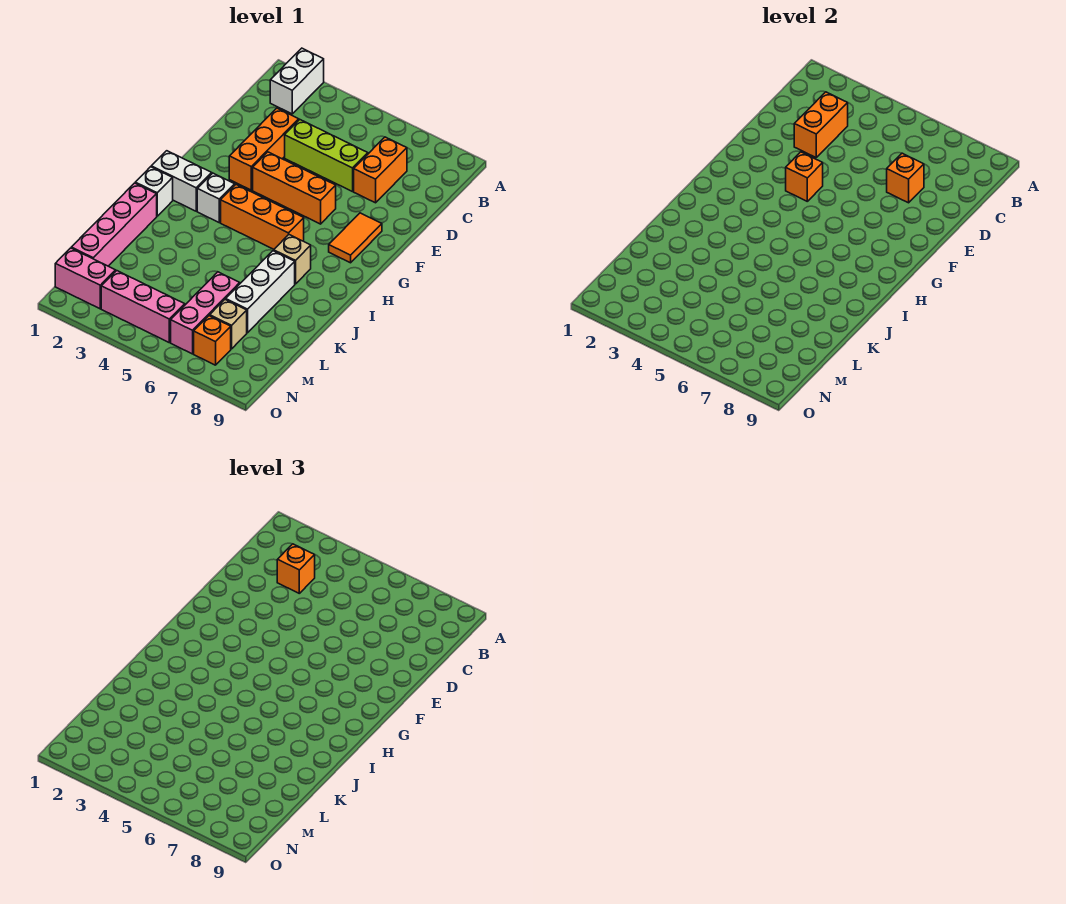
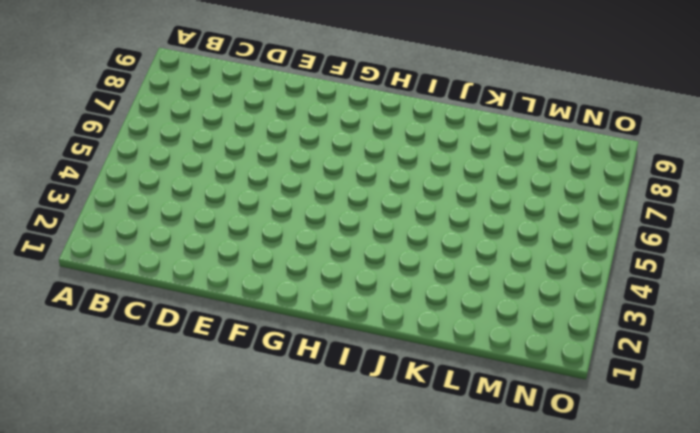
none -> white brick A2:B2 level 1
none -> orange brick C7:D7 level 1
none -> orange brick D3:F3 level 1

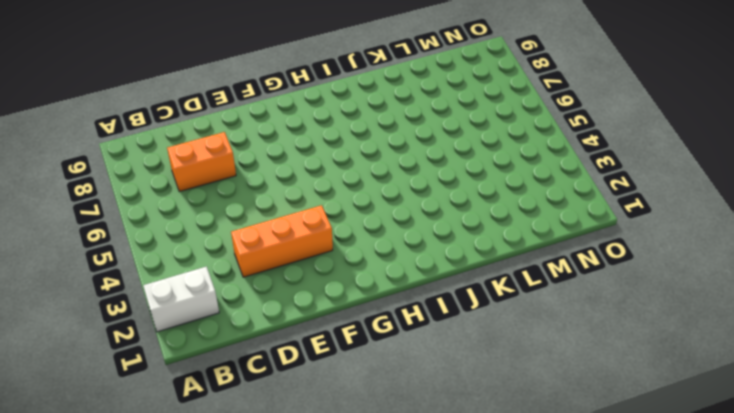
none -> lime brick D4:D6 level 1
none -> orange brick F4:F6 level 1
none -> orange tile F8:G8 level 1

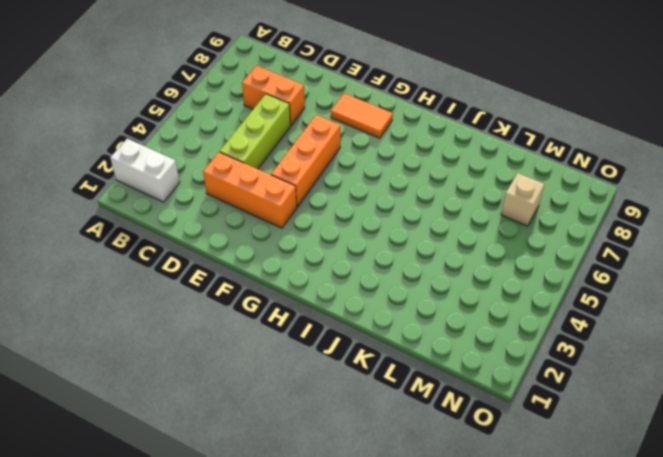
none -> white brick H1:H2 level 1
none -> white brick H3 level 1
none -> orange brick H4:H6 level 1

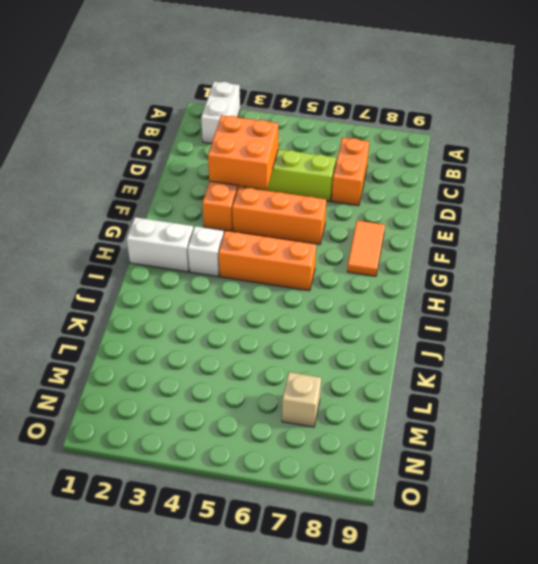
orange brick D3:E4 level 2 -> orange brick C3:D3 level 2
none -> white brick I1 level 1
none -> tan brick I7 level 1
none -> pink brick J1:M1 level 1

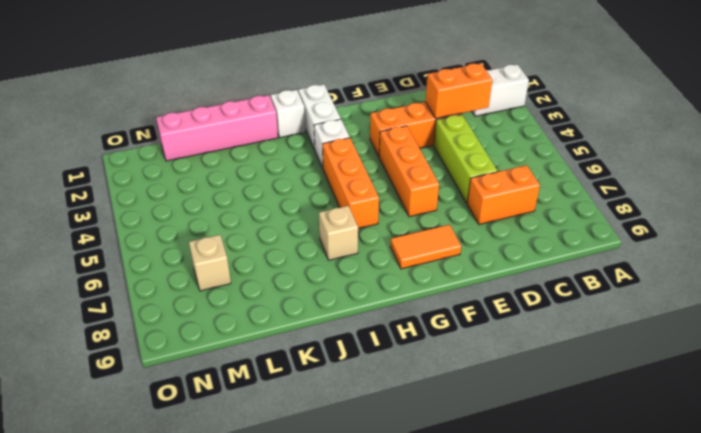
none -> white brick J7:L7 level 1
none -> pink brick L6:N6 level 1
none -> pink brick N1:N2 level 1

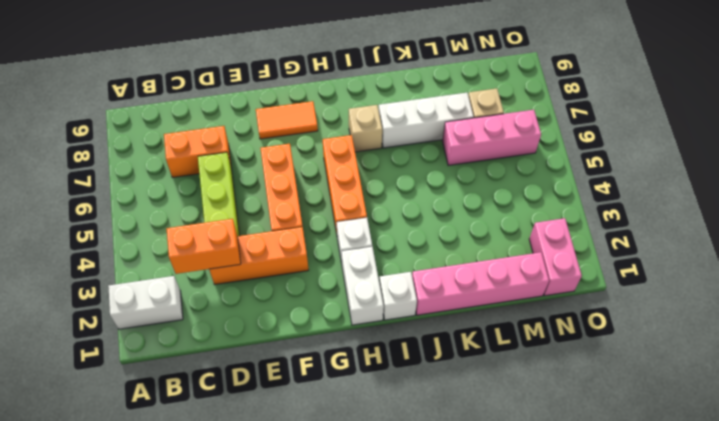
none -> pink brick N3:N5 level 1
none -> orange brick N7 level 1
none -> orange brick D7 level 2

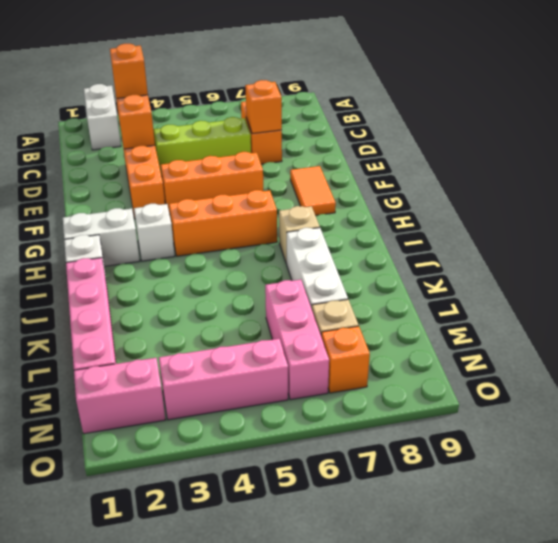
none -> orange brick F4 level 2

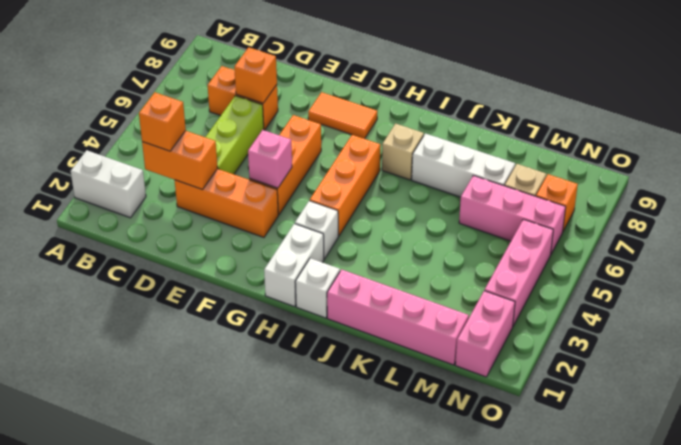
pink brick F4 level 2 -> orange brick F4 level 2

